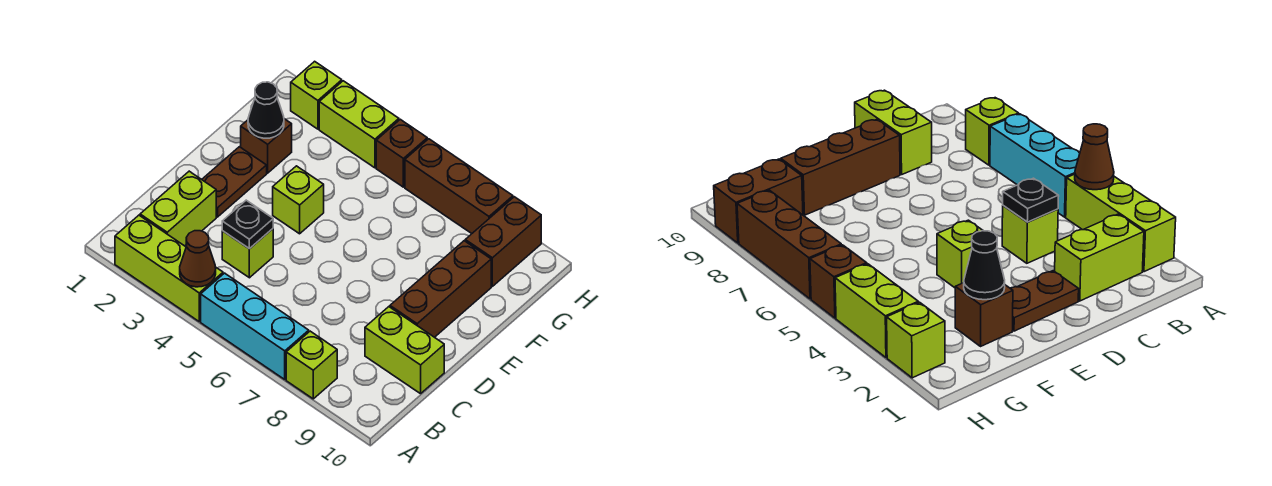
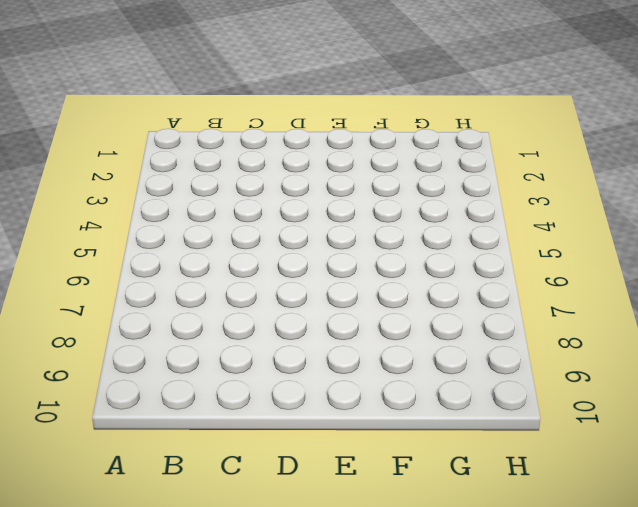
none -> lime brick A2:A4 level 1
none -> cyan brick A5:A7 level 1
none -> lime brick A8 level 1

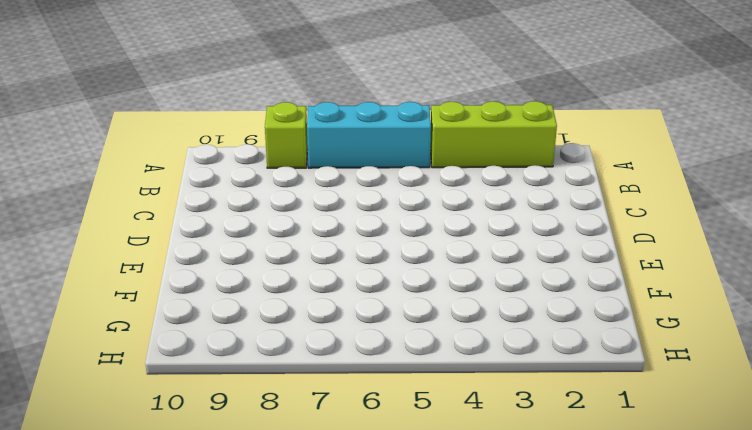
none -> lime brick B2:C2 level 1
none -> lime brick C4 level 1
none -> lime brick C9:C10 level 1

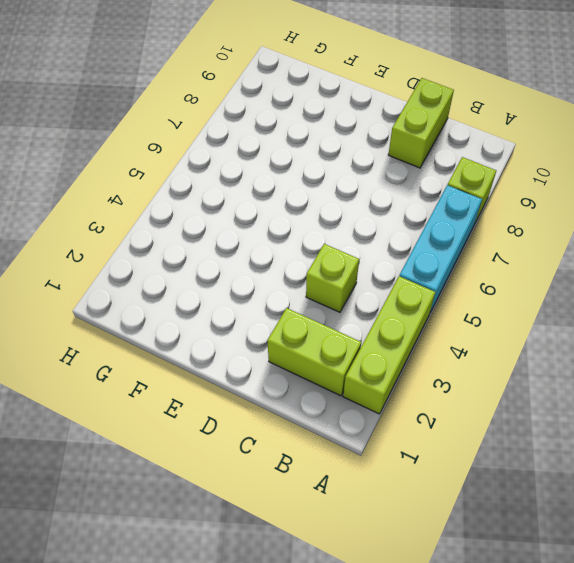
none -> brown plate D2:E2 level 1
none -> brown brick D9:F9 level 1
none -> lime brick E4 level 1

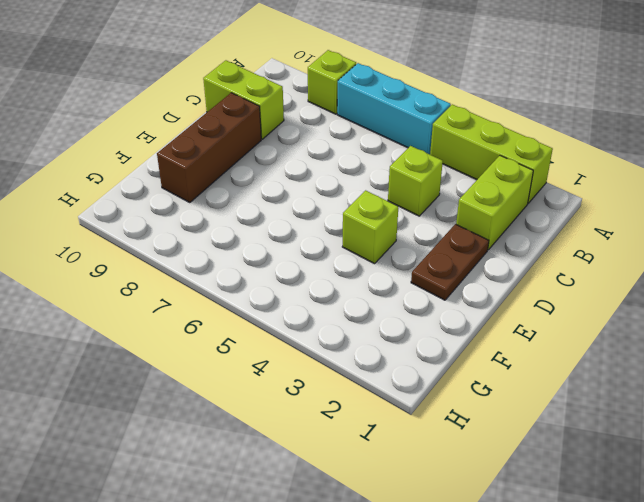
none -> brown brick F2 level 1
none -> brown brick G9:H9 level 1
none -> lime brick H2 level 1

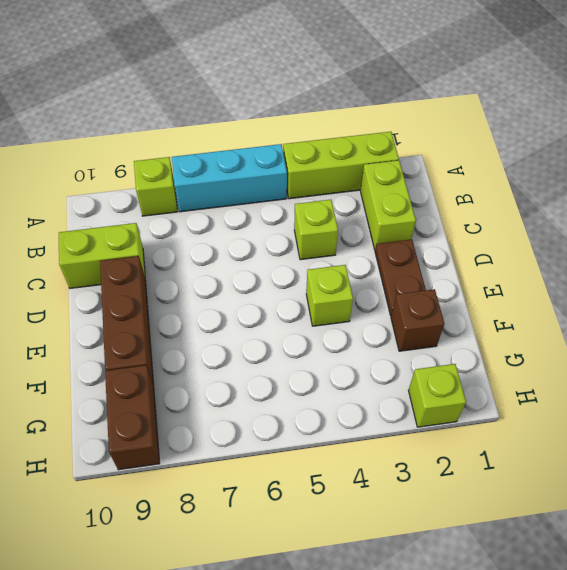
none -> lime brick H3:H4 level 1
none -> brown brick H5 level 1
none -> brown brick H6:H8 level 1

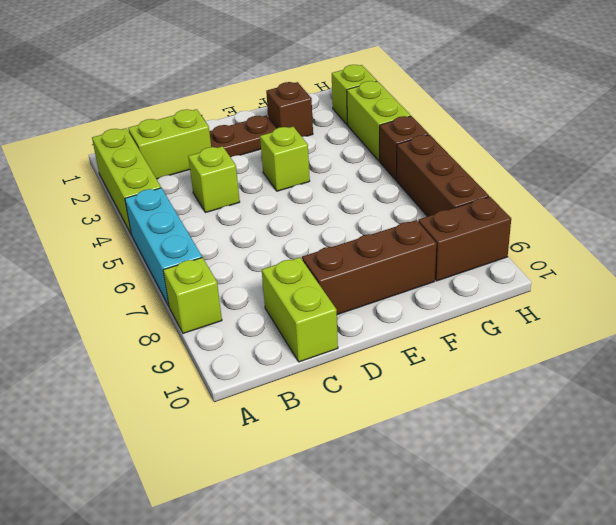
none -> brown cone A4 level 2
none -> black plate C4 level 2
none -> black cone F2 level 2

